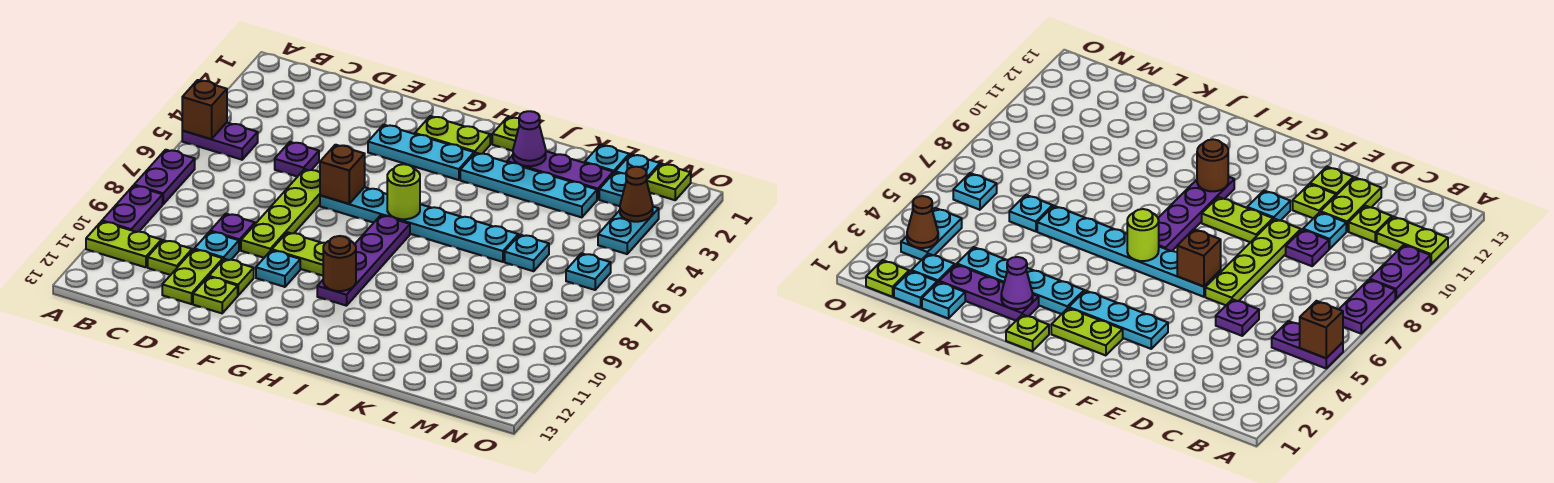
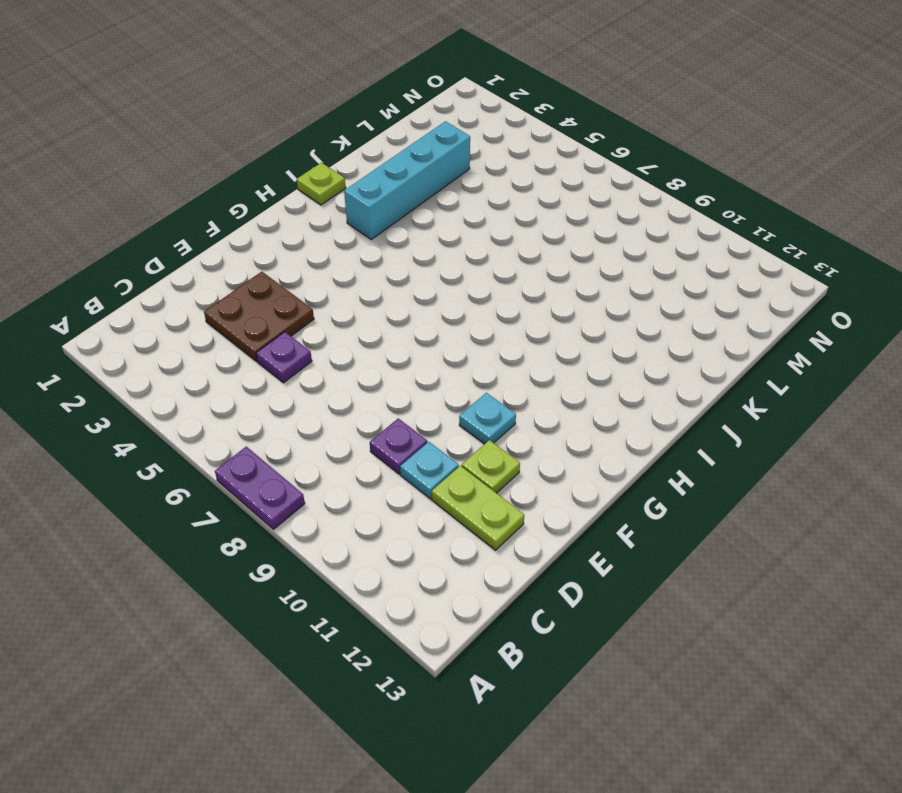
brown plate D3:E4 level 1 -> none
cyan brick I3:L3 level 1 -> cyan plate I3:L3 level 1
none -> purple plate A5:B5 level 1
none -> purple plate A9:A10 level 1
none -> lime plate A11:B11 level 1
none -> lime plate C11 level 1

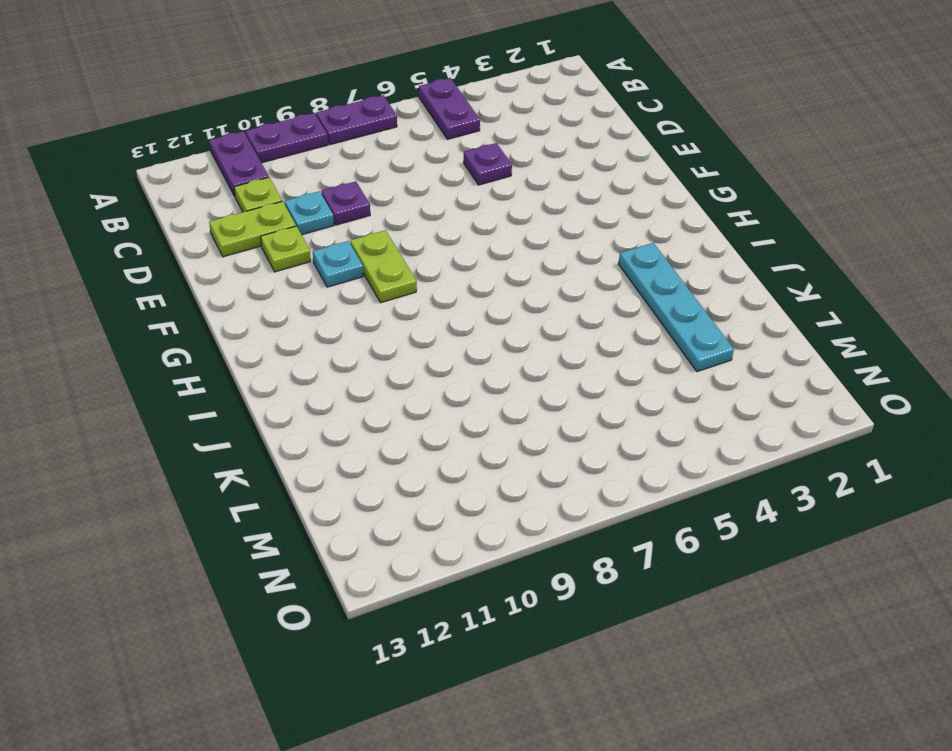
purple plate A11:B11 level 1 -> lime plate A11:B11 level 1
none -> lime plate E6:E9 level 1
none -> lime plate E12 level 1
none -> cyan plate F3:H3 level 1
none -> cyan plate F6:K6 level 1

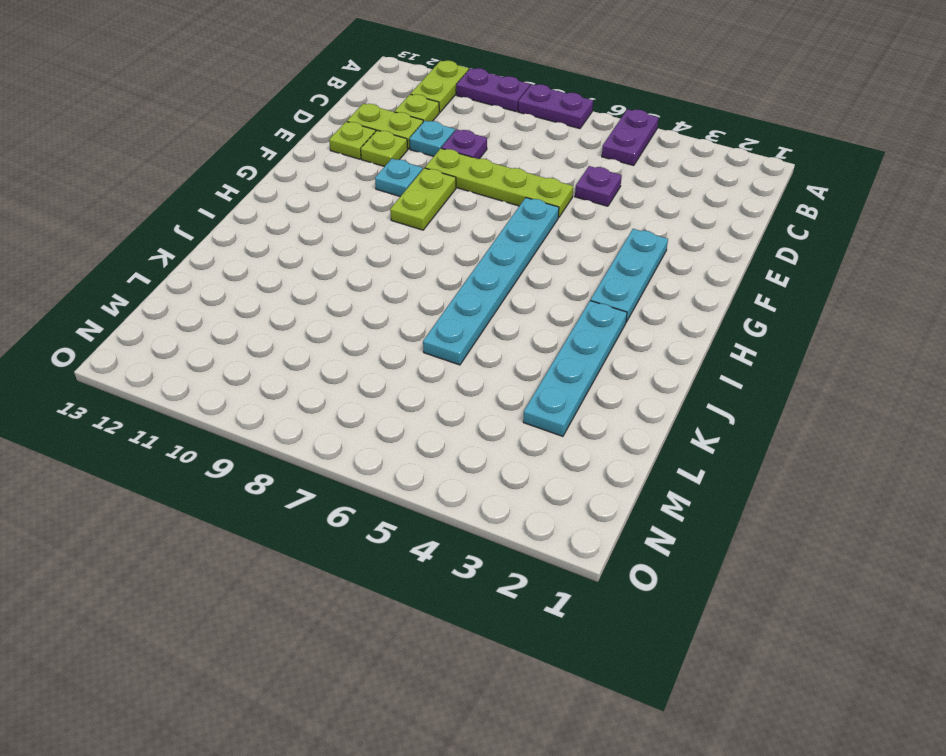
none -> lime plate G2:H2 level 1
none -> purple plate H7:H10 level 1
none -> lime plate I1 level 1
none -> purple plate J2:L2 level 1

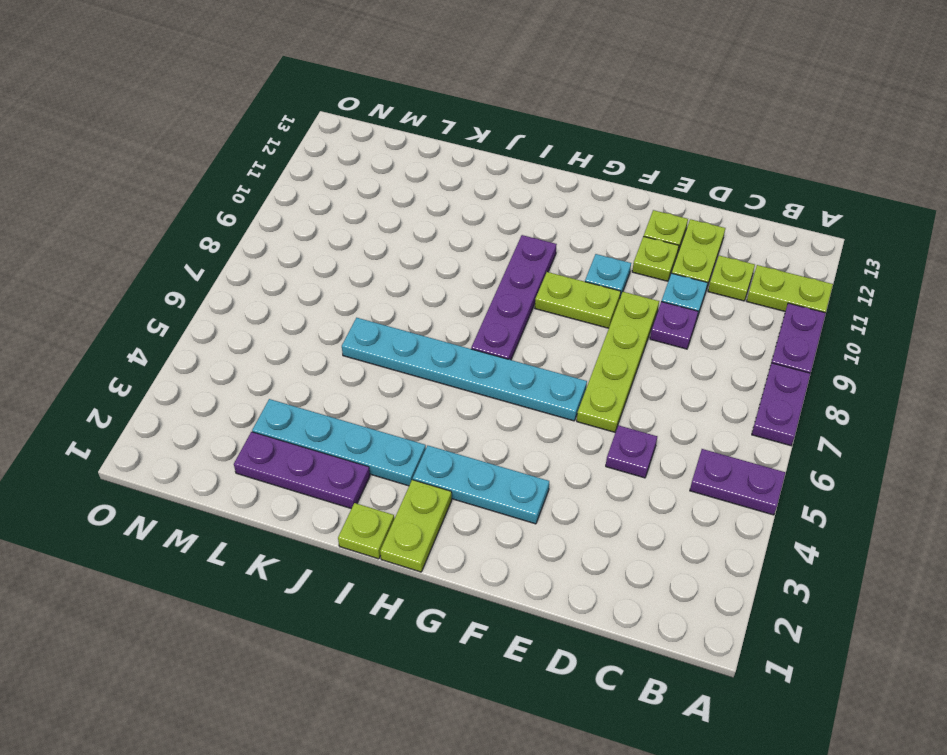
lime plate H1:H2 level 1 -> lime plate G2:H2 level 1
none -> cyan plate L1 level 1
none -> cyan plate L6 level 1
none -> cyan plate M1 level 1
none -> cyan plate M2 level 1

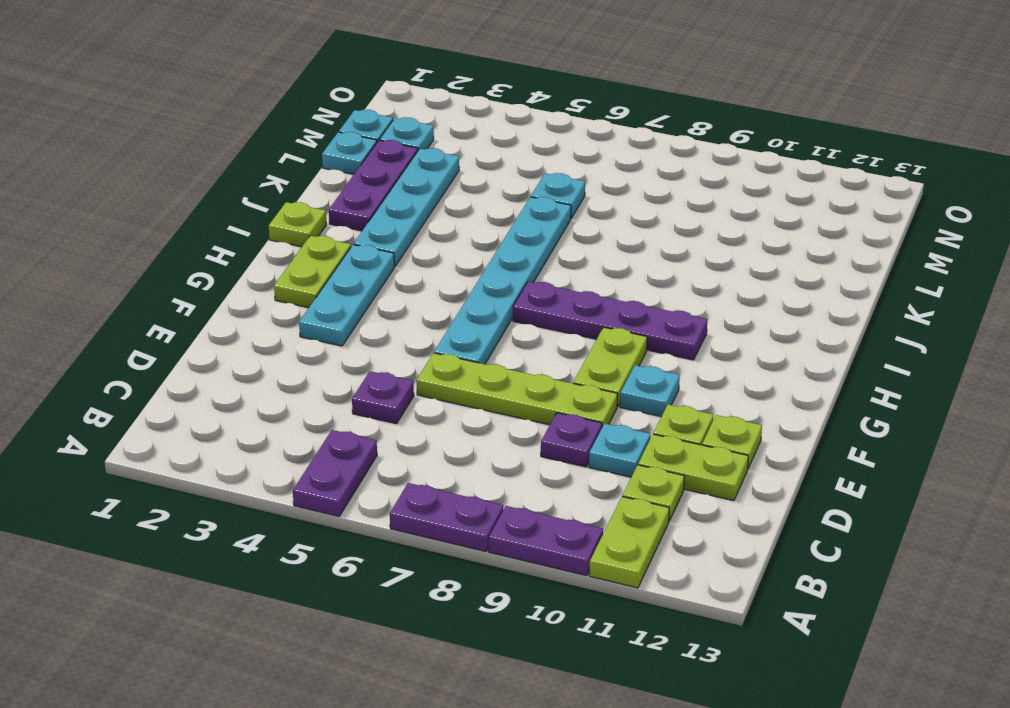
none -> lime plate N1 level 1
none -> cyan plate N3:N4 level 1
none -> cyan plate N6 level 1
none -> brown brick A5 level 2

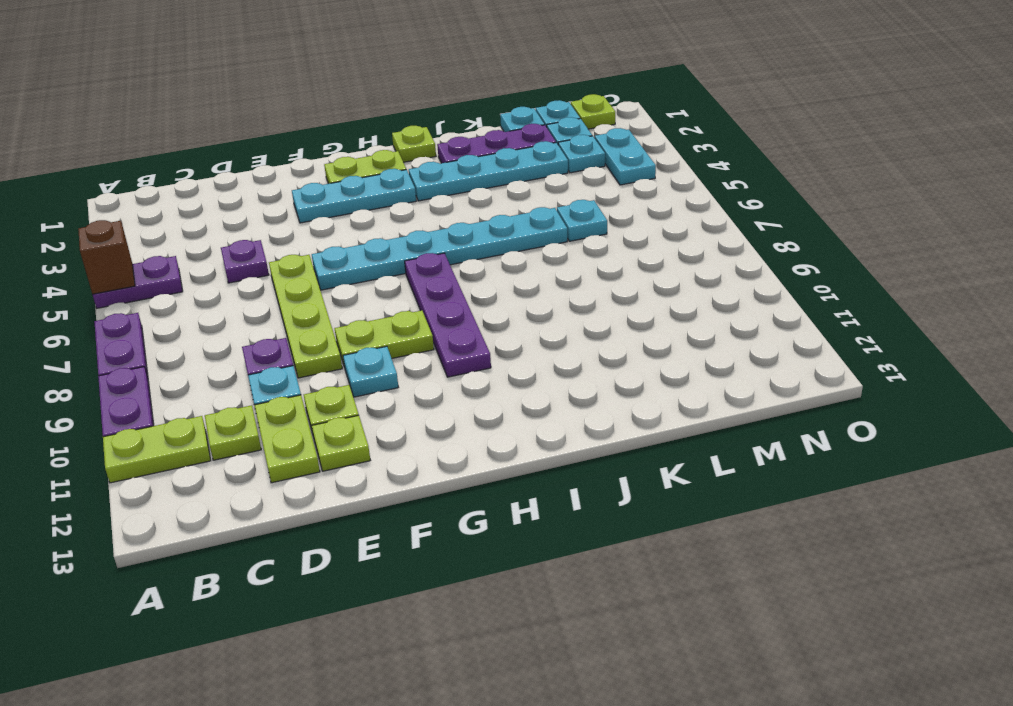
cyan plate M3 level 1 -> cyan plate N6 level 1
none -> brown brick F6 level 2
none -> lime round brick H6 level 2
none -> brown round brick H10 level 2
none -> purple cone J2 level 2

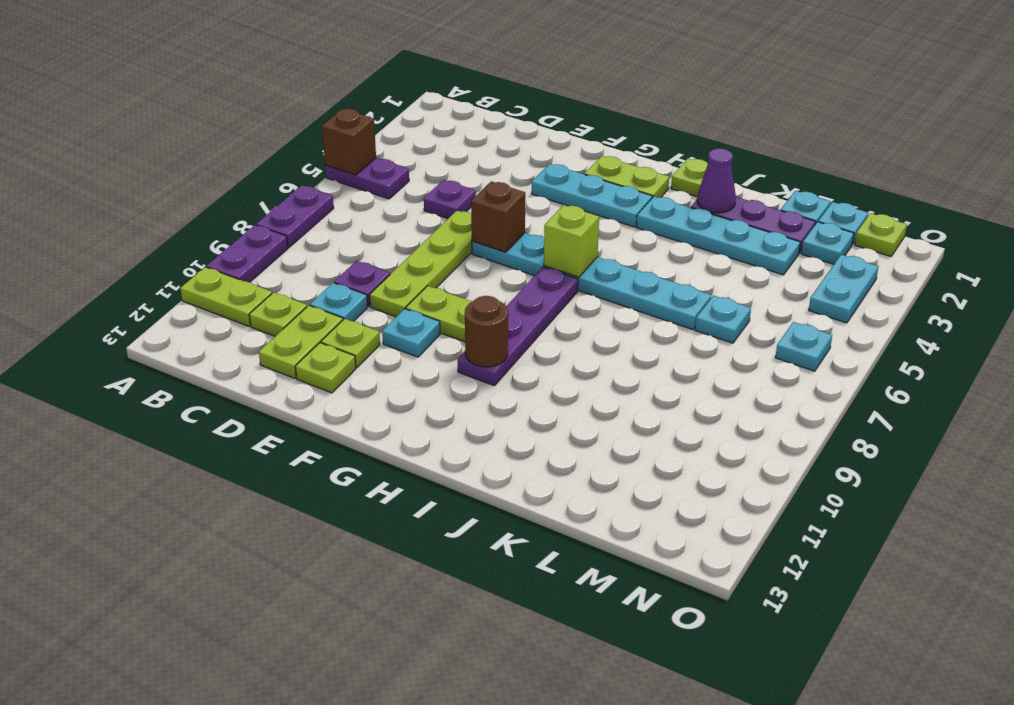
lime brick H6 level 2 -> lime round brick H6 level 2
none -> brown cone N3 level 2

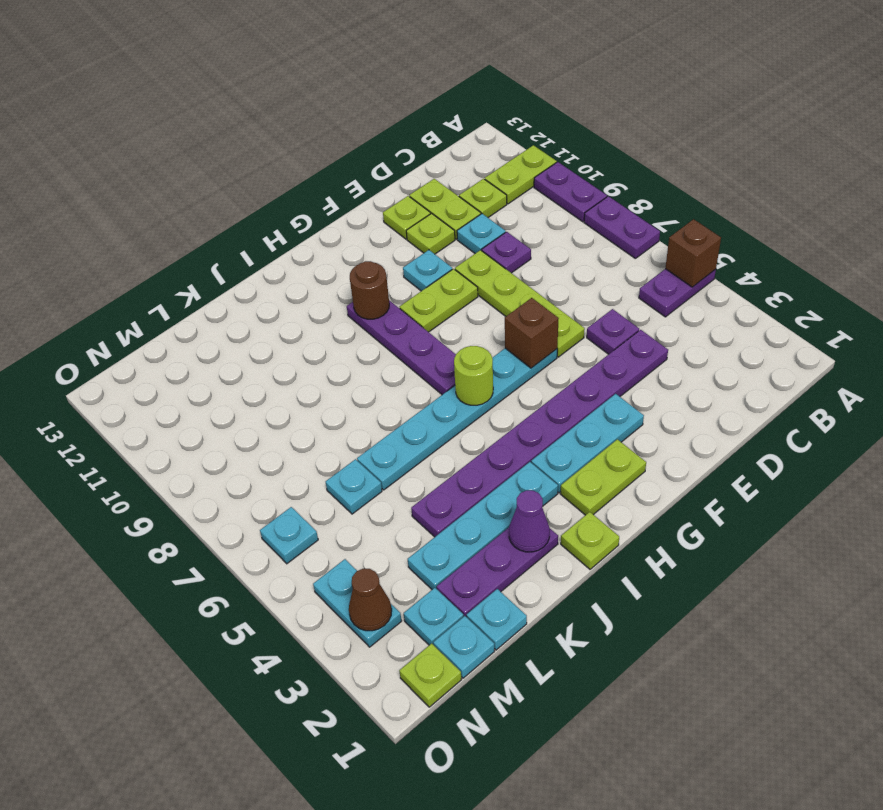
purple plate D4:K4 level 1 -> none

